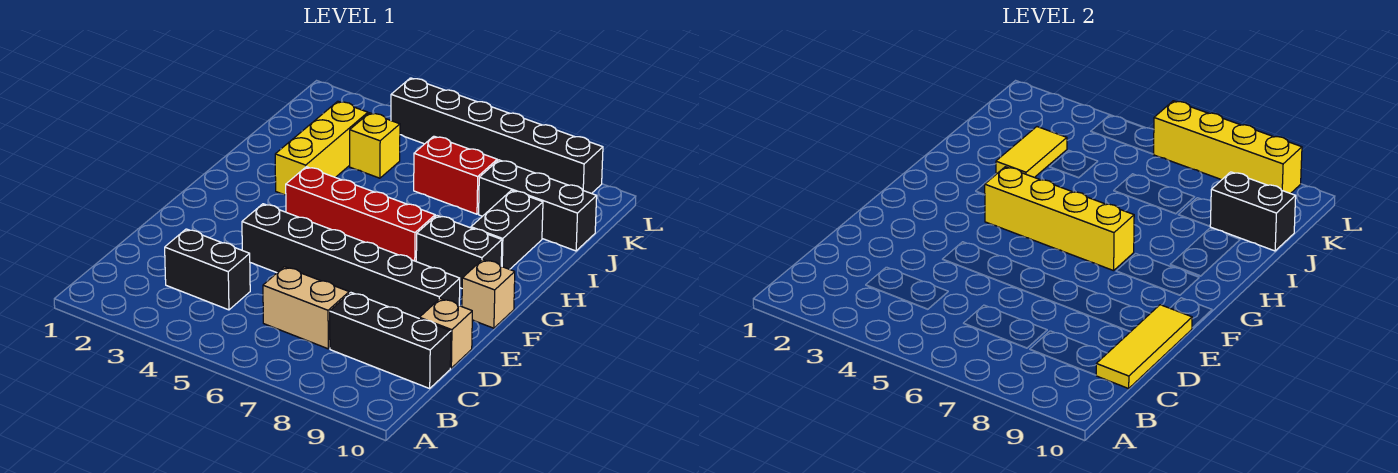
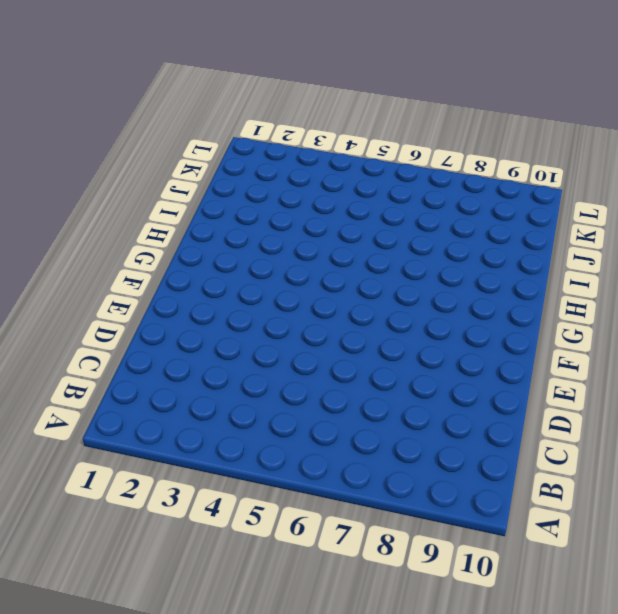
none -> black brick C3:C4 level 1
none -> tan brick C6:C7 level 1
none -> black brick C8:C10 level 1

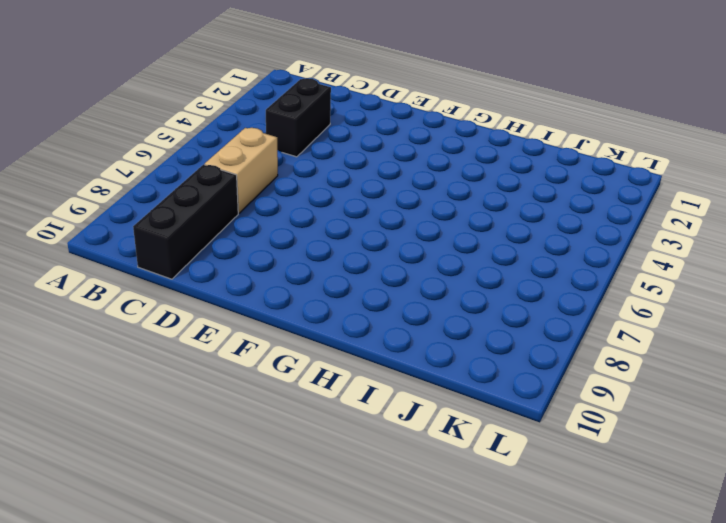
none -> tan brick D10 level 1
none -> black brick E4:E9 level 1
none -> tan brick F10 level 1

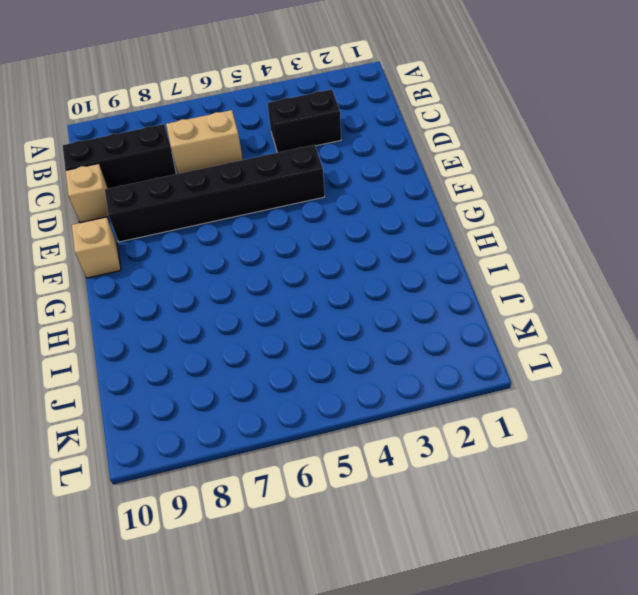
none -> red brick G4:G7 level 1
none -> black brick G8:G9 level 1
none -> yellow brick H3:J3 level 1

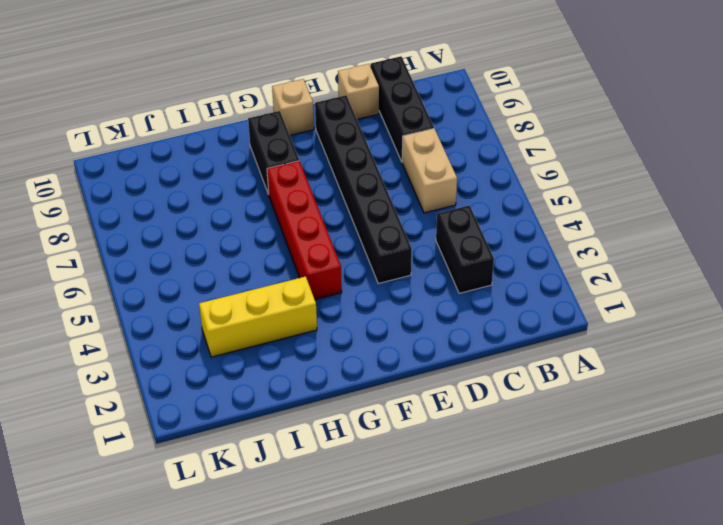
none -> black brick H9:I9 level 1
none -> yellow brick J4 level 1
none -> red brick J6:J7 level 1

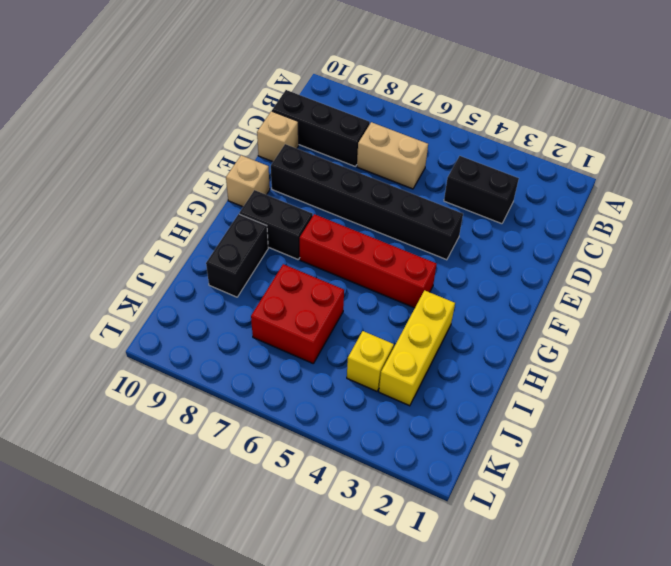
red brick I6:J7 level 1 -> red brick J6:J7 level 1
none -> black brick J8:J10 level 1
none -> black brick L4:L9 level 1
none -> yellow tile C10:E10 level 2

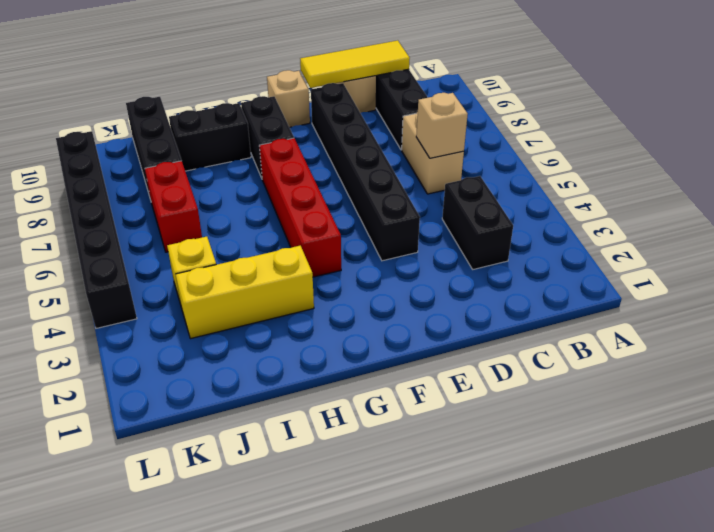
tan brick C6 level 2 -> none
none -> yellow brick G4:G7 level 2
none -> yellow tile I3:J3 level 2
none -> black brick J9:J10 level 2

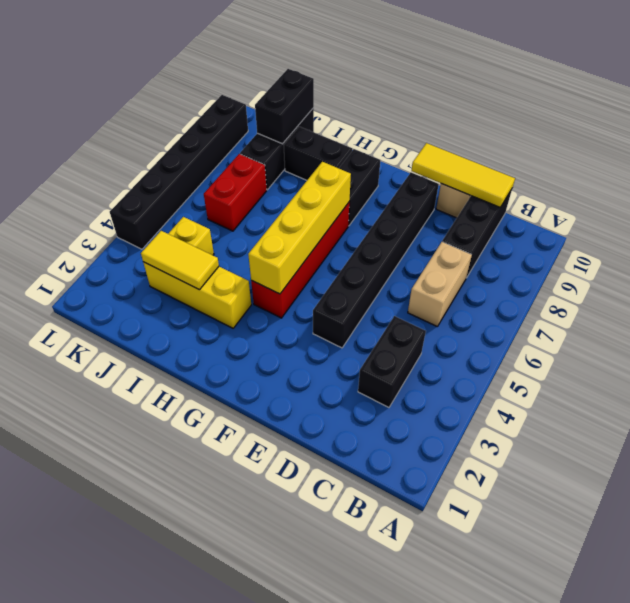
none -> tan brick F10 level 1
none -> yellow brick L6:L9 level 2

